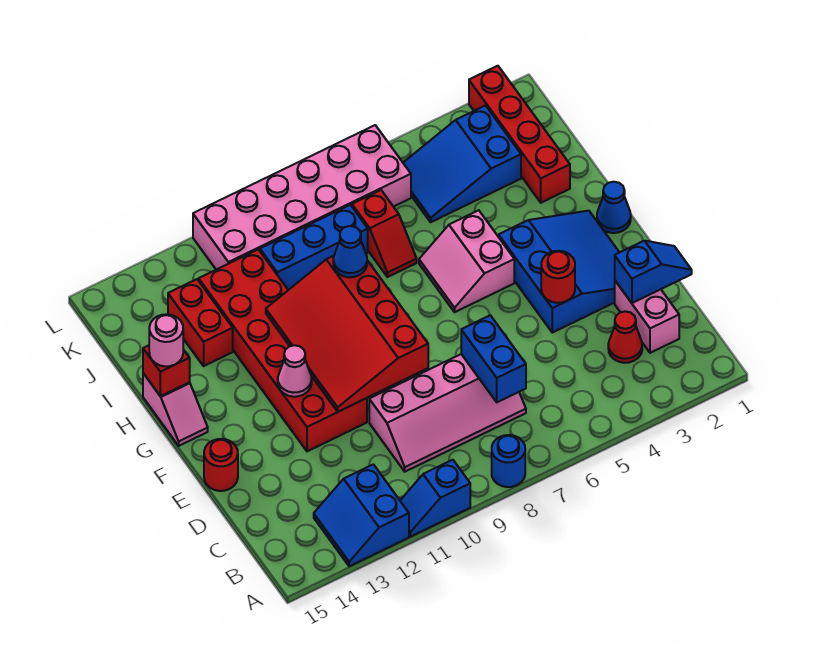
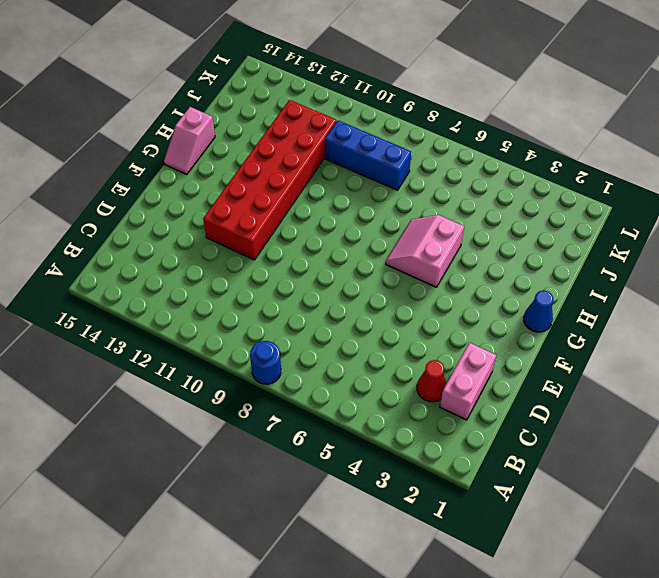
none -> blue slope A10:A11 level 1 top 10
none -> blue slope A12:B13 level 1 top 12
none -> pink slope C7:D10 level 1 top D

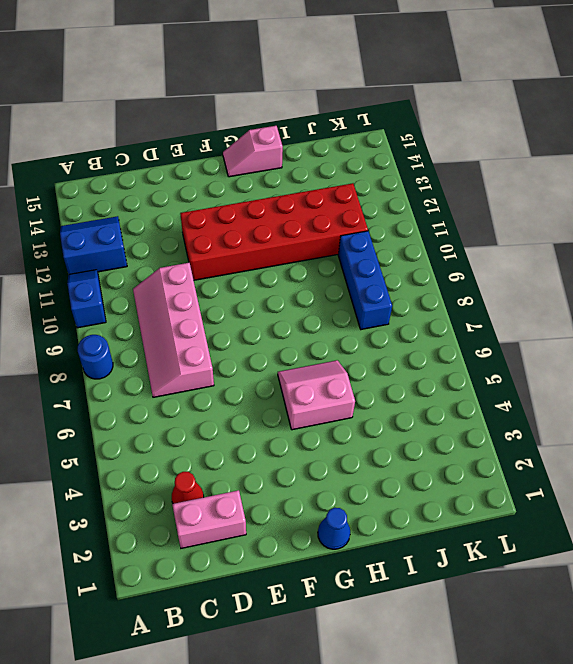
none -> blue slope E2:G4 level 1 top 4
none -> red round brick E15 level 1
none -> red brick I2:L2 level 1

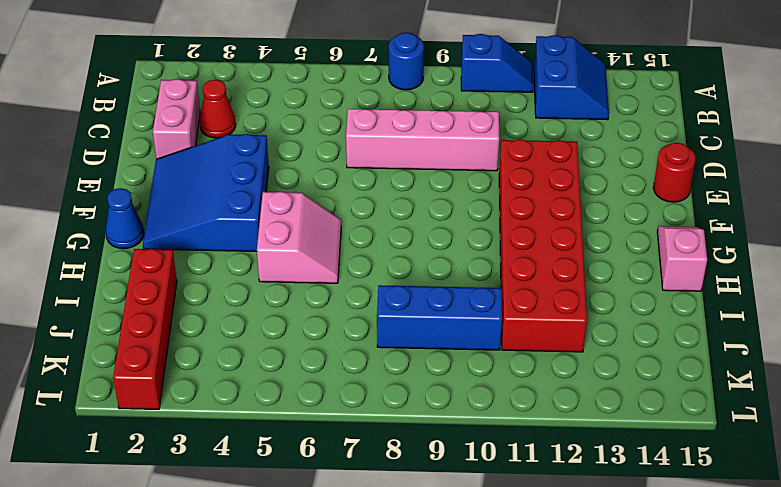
none -> red slope I7:J7 level 1 top J
none -> red brick I13:J13 level 1
none -> blue slope J3:K5 level 1 top 3

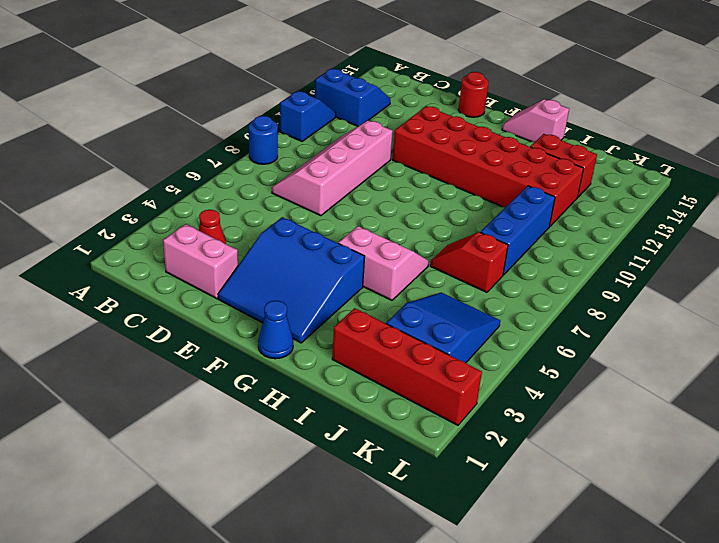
none -> pink brick K6:L11 level 1
none -> blue brick C7:D7 level 2
none -> blue slope D1:D2 level 2 top 2

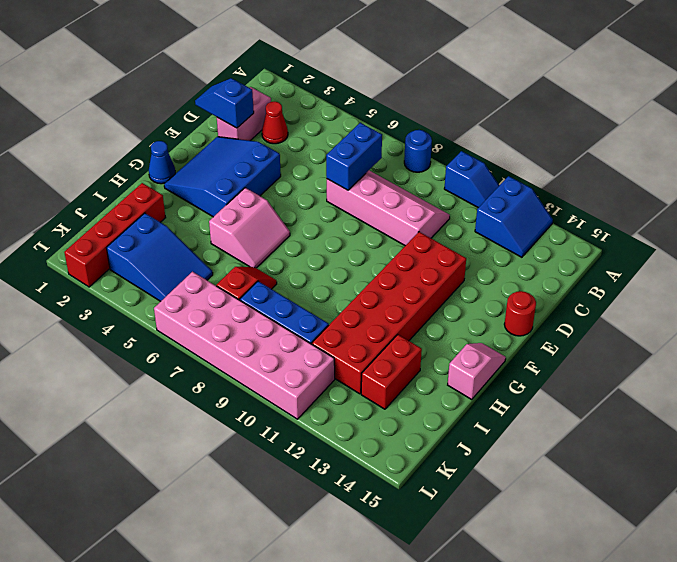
none -> red round brick E4 level 2
none -> red slope E9:H11 level 2 top 9
none -> pink cone F12 level 2

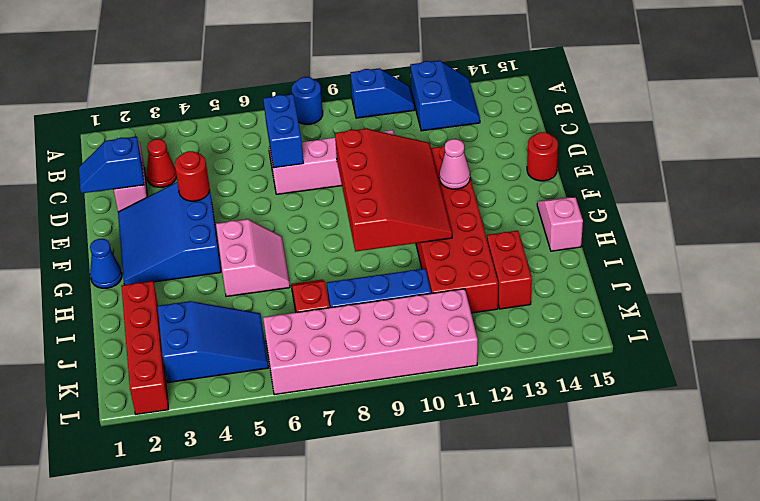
none -> red brick H15 level 2
none -> blue cone H9 level 3
none -> pink round brick H15 level 3

